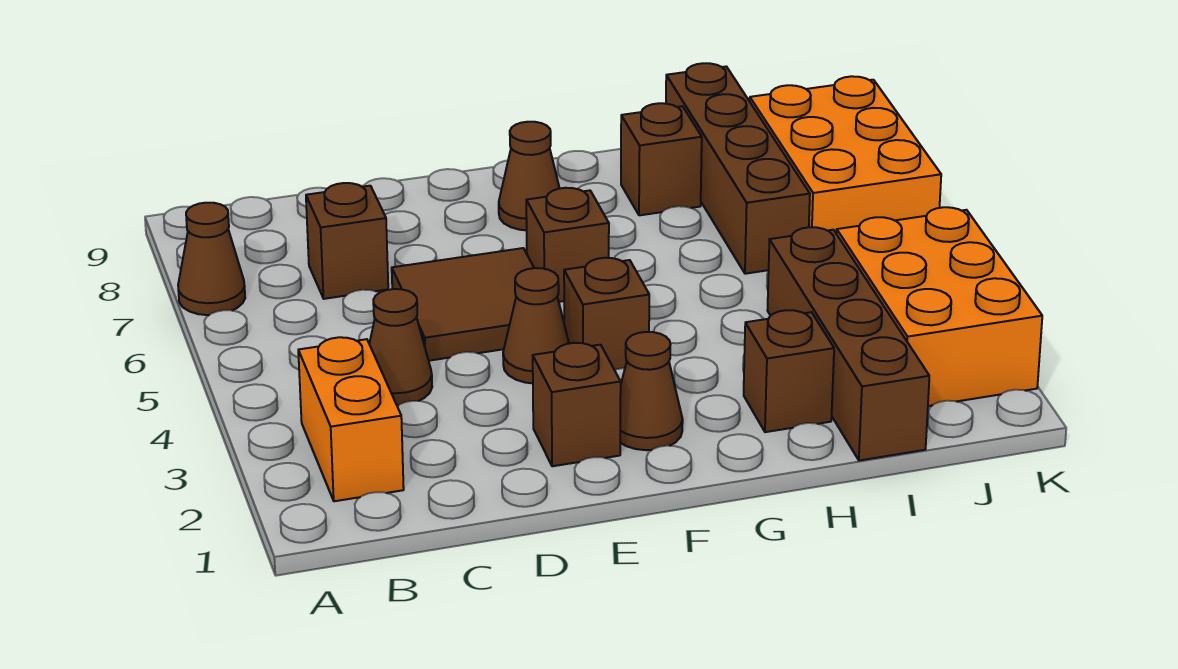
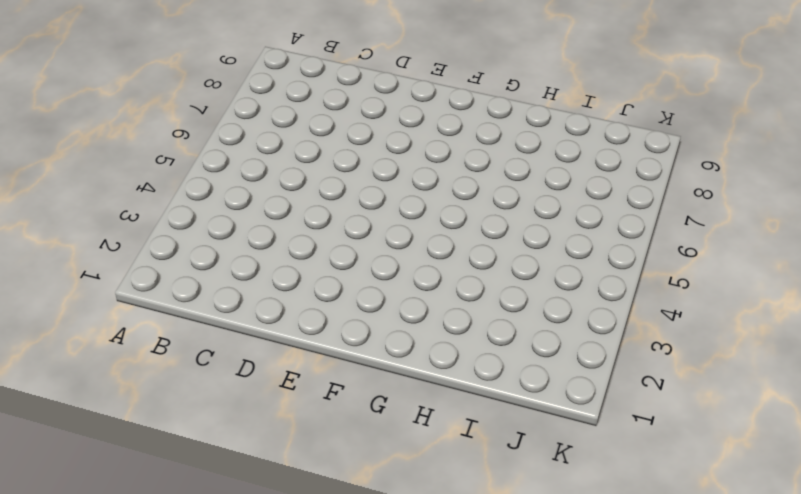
none -> brown cone A7 level 1
none -> orange brick B2:B3 level 1
none -> brown cone C4 level 1

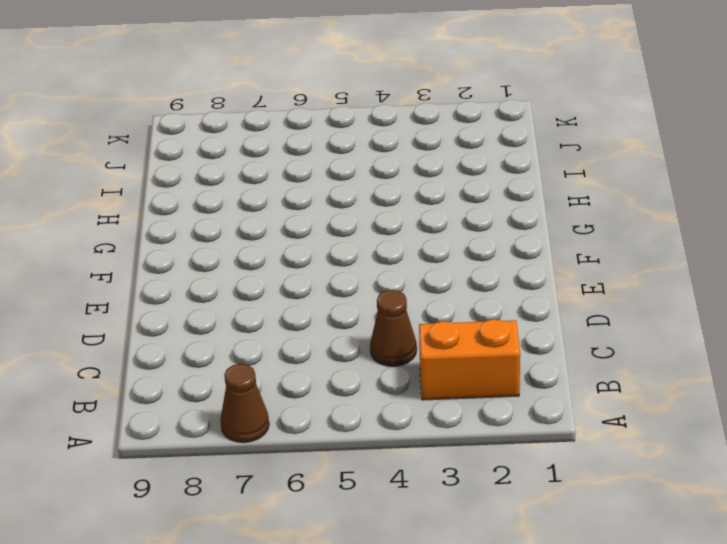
none -> brown brick C7 level 1
none -> brown tile D5:E6 level 1
none -> brown brick E2 level 1

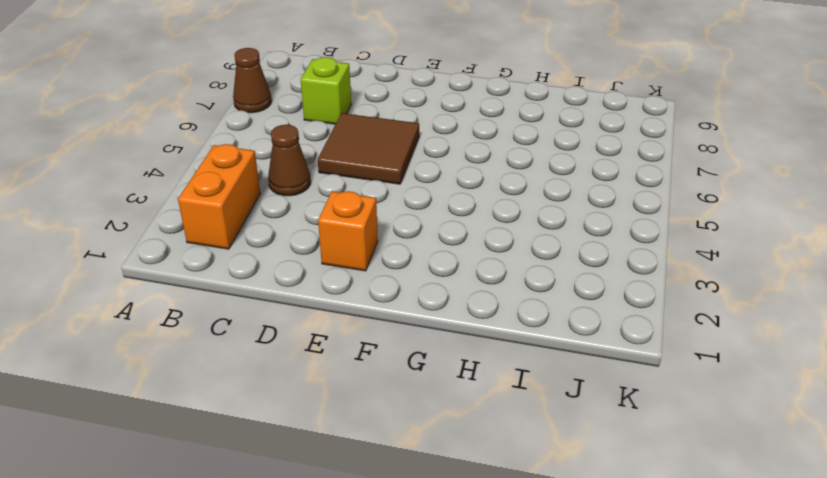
lime brick C7 level 1 -> brown brick C7 level 1
orange brick E2 level 1 -> brown brick E2 level 1
none -> brown cone E4 level 1
none -> brown cone F2 level 1
none -> brown brick F4 level 1

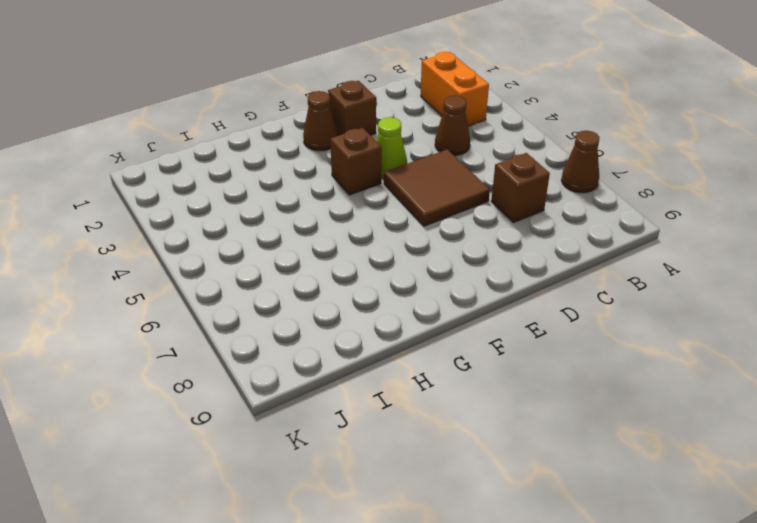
lime cone E4 level 1 -> brown cone E4 level 1
none -> brown brick F6 level 1
none -> brown cone F8 level 1
none -> brown brick H2 level 1

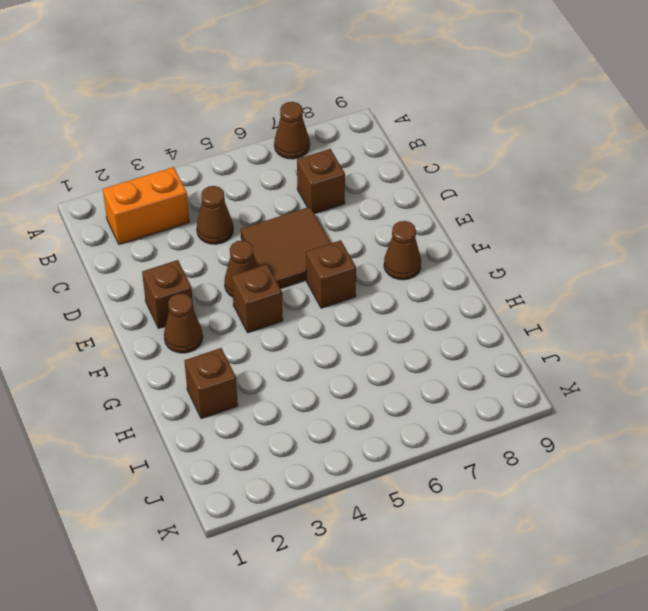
none -> brown brick H8 level 1
none -> brown brick I1:I4 level 1
none -> brown brick I6:I9 level 1

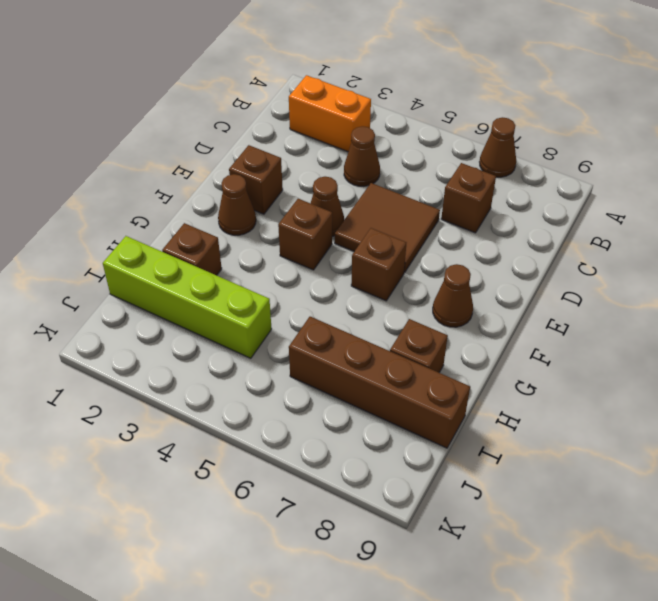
lime brick I1:I4 level 1 -> brown brick I1:I4 level 1
none -> orange brick J2:K4 level 1
none -> orange brick J6:K8 level 1

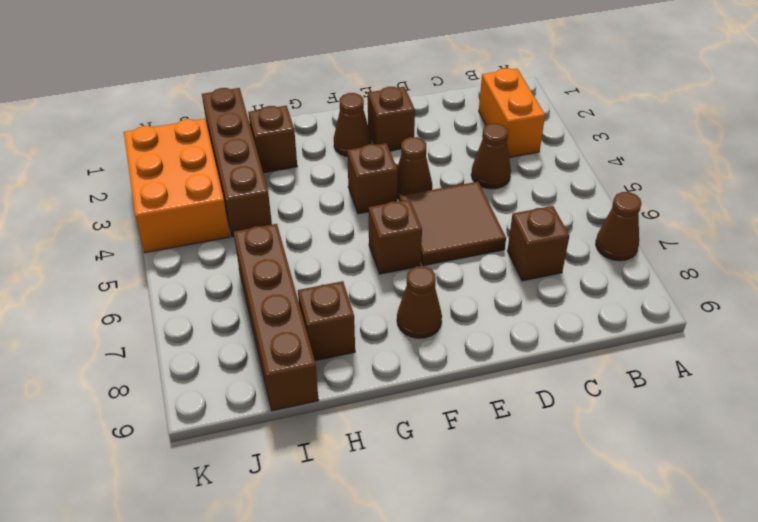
none -> orange brick J6:K8 level 1

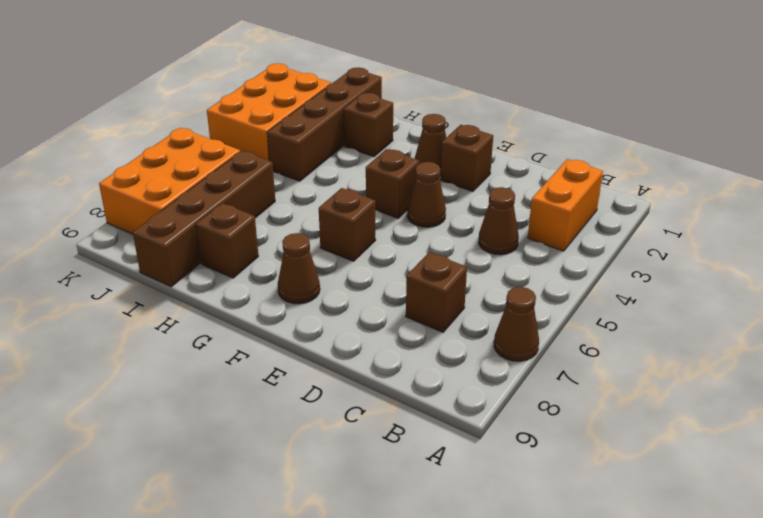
none -> brown tile D5:E6 level 1

